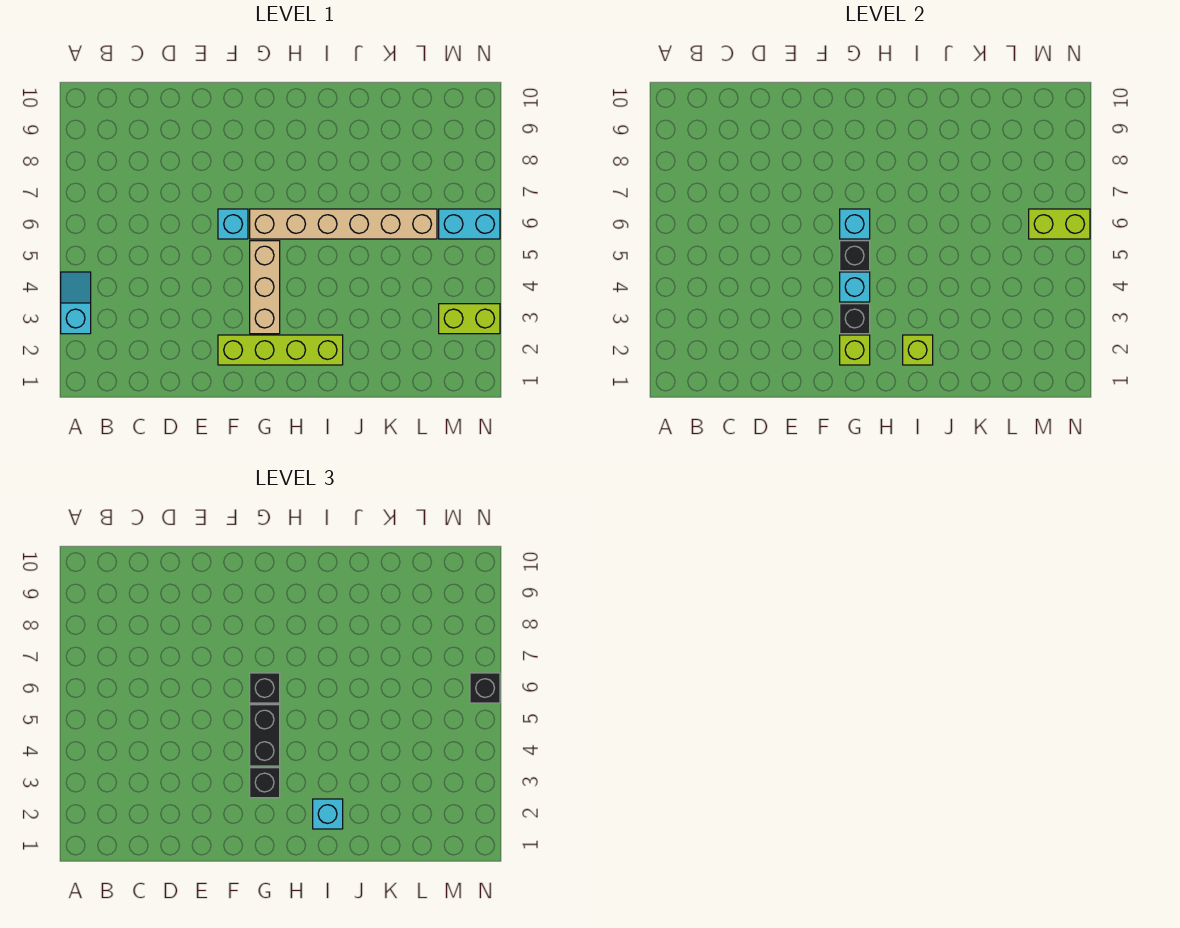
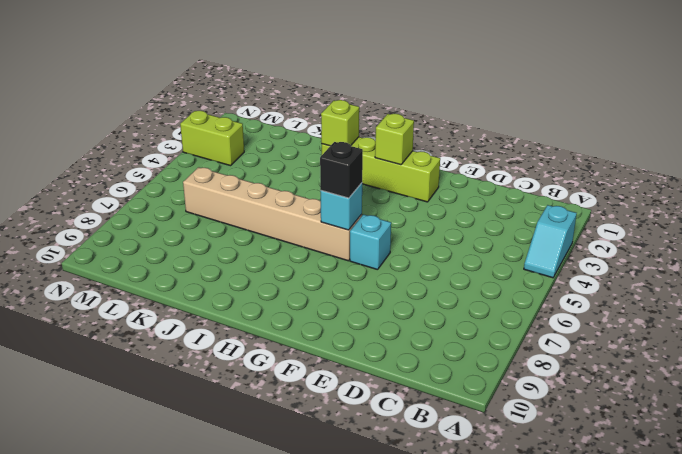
none -> tan brick G3:G5 level 1
none -> cyan brick M6:N6 level 1
none -> black brick G3 level 2

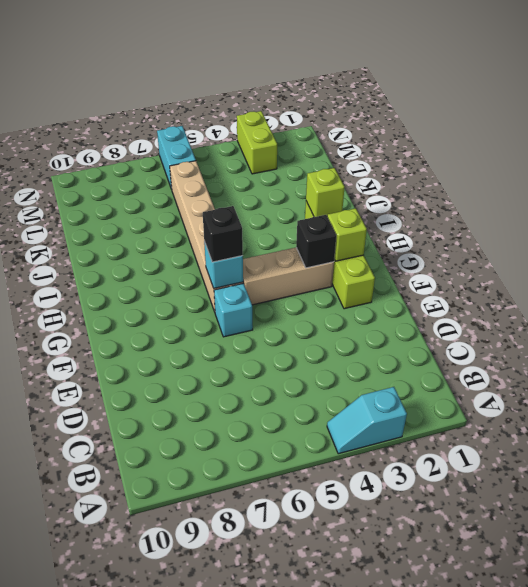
none -> cyan brick G4 level 2
none -> black brick G5 level 2
none -> lime brick M6:N6 level 2

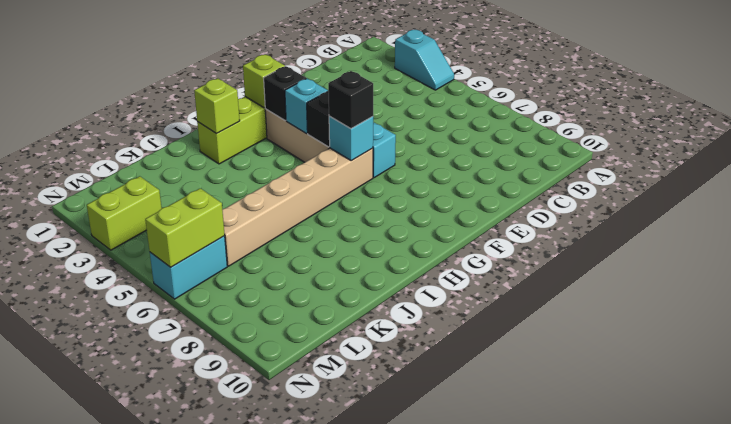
none -> black brick G3 level 3
none -> black brick G4:G5 level 3
none -> cyan brick I2 level 3

